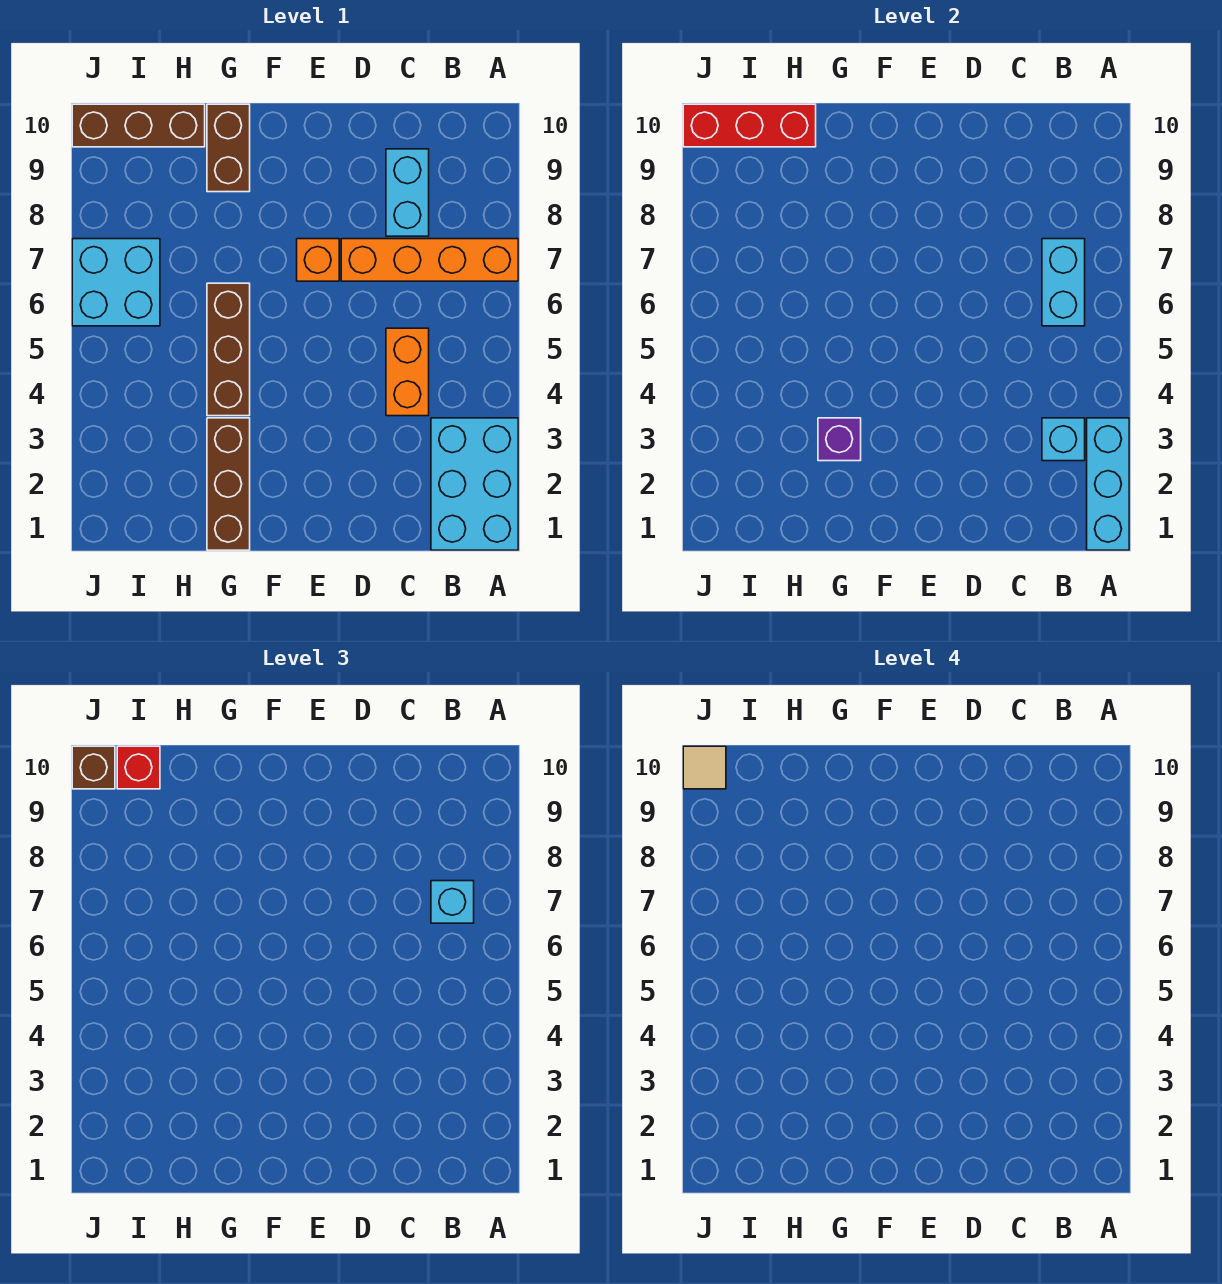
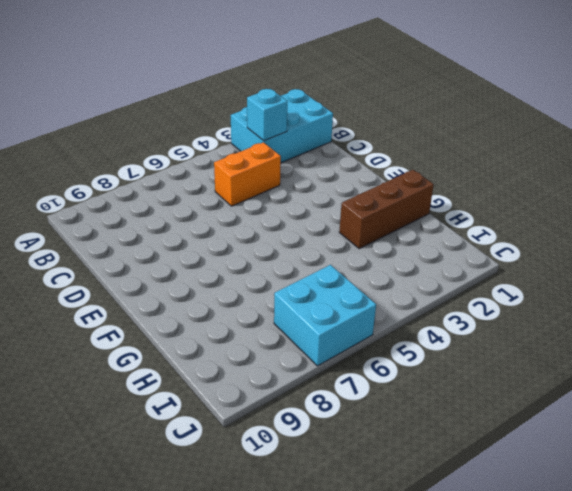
none -> orange brick A7:D7 level 1
none -> cyan brick C8:C9 level 1
none -> orange brick E7 level 1

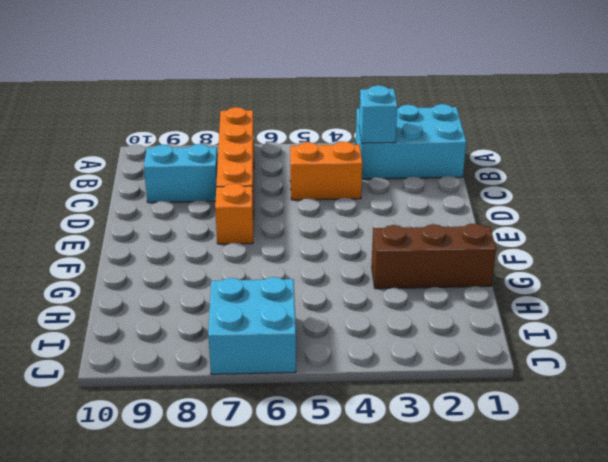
none -> brown brick G4:G6 level 1
none -> brown brick G9:G10 level 1
none -> brown brick H10:J10 level 1

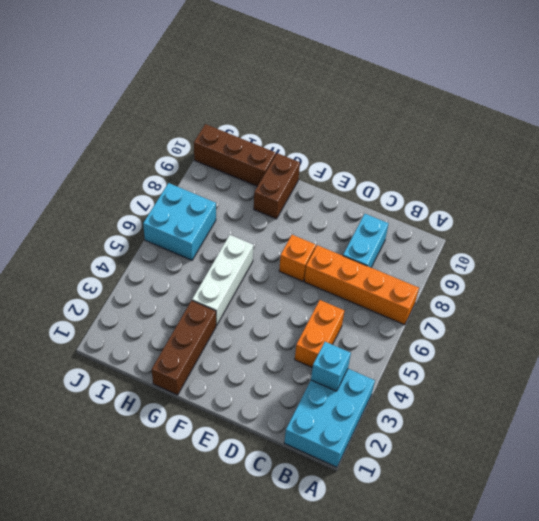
white brick G4:G6 level 1 -> brown brick G4:G6 level 1
none -> cyan brick A1:A3 level 2
none -> cyan brick B6:B7 level 2
none -> purple brick G3 level 2

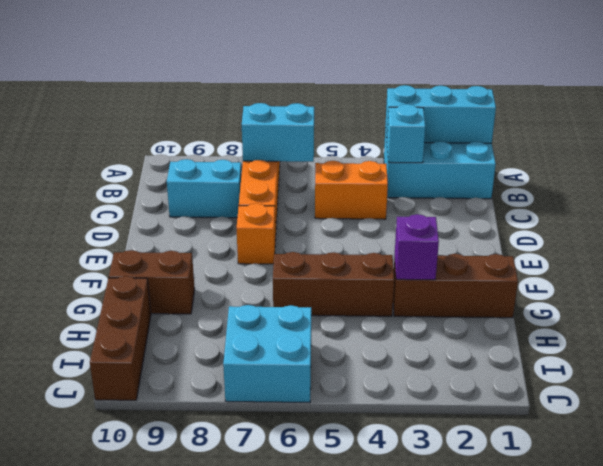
none -> red brick H10:J10 level 2
none -> cyan brick B7 level 3
none -> red brick I10 level 3

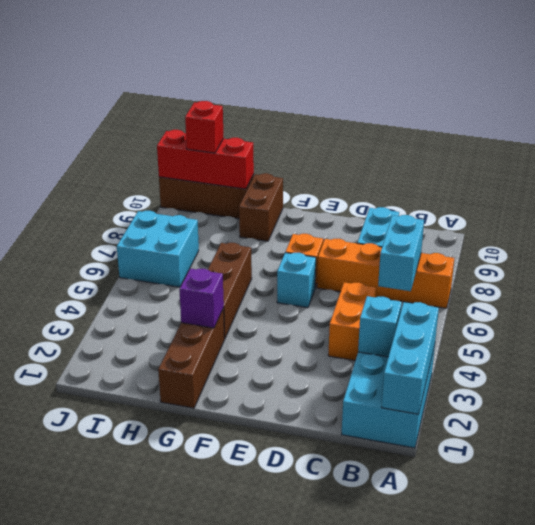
cyan brick E6 level 1 -> cyan brick B7 level 3
none -> brown brick J10 level 3
none -> tan tile J10 level 4

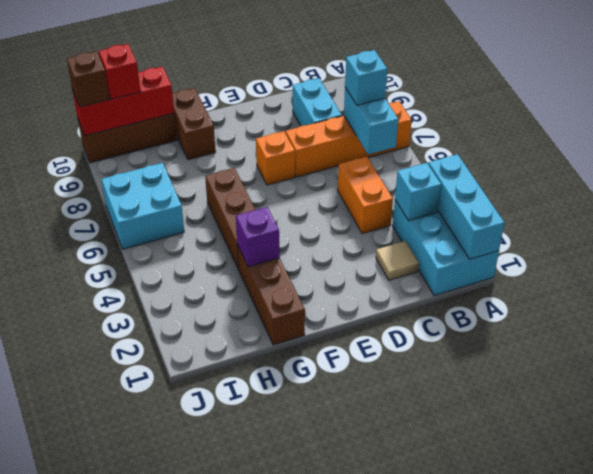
tan tile C2 level 1 -> tan tile J10 level 4

